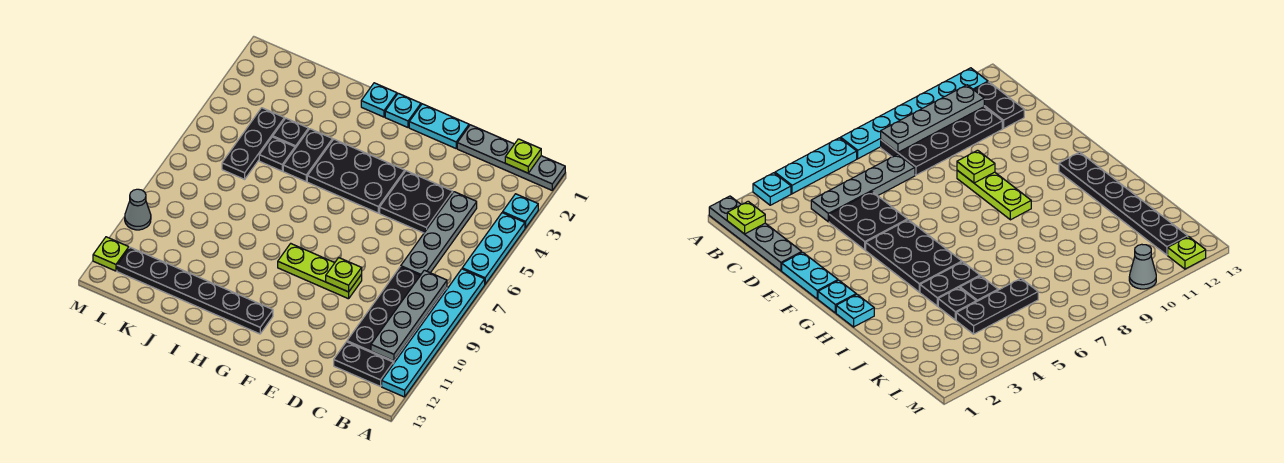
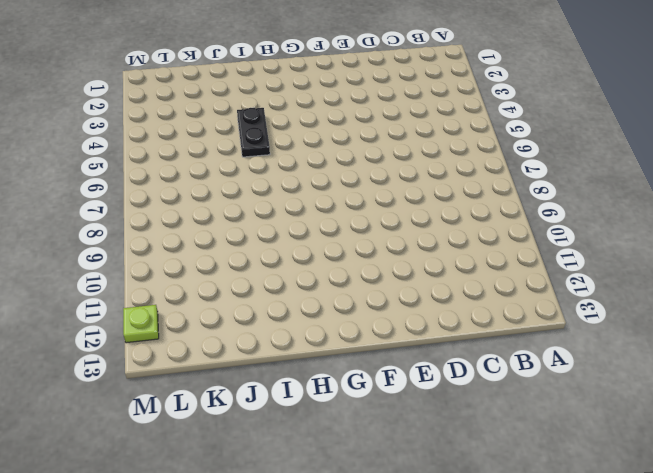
none -> grey plate A1:D1 level 1
none -> cyan plate A3 level 1
none -> cyan plate A4:A6 level 1

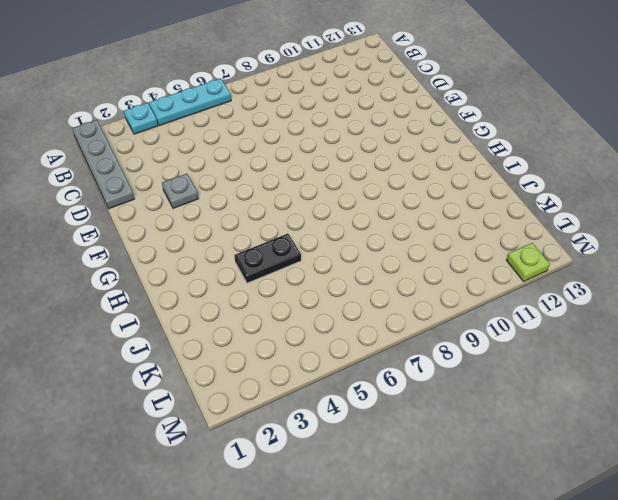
grey plate E3 level 1 -> none
none -> cyan plate A7:A12 level 1
none -> black plate B8:C11 level 1
none -> black plate B12:C12 level 1

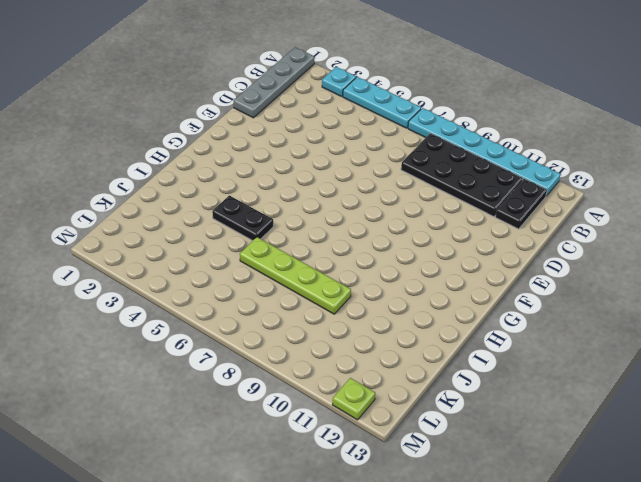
lime plate J6:J9 level 1 -> none
none -> grey plate C4:C7 level 1
none -> black plate D4:E5 level 1
none -> cyan plate E1:F1 level 1

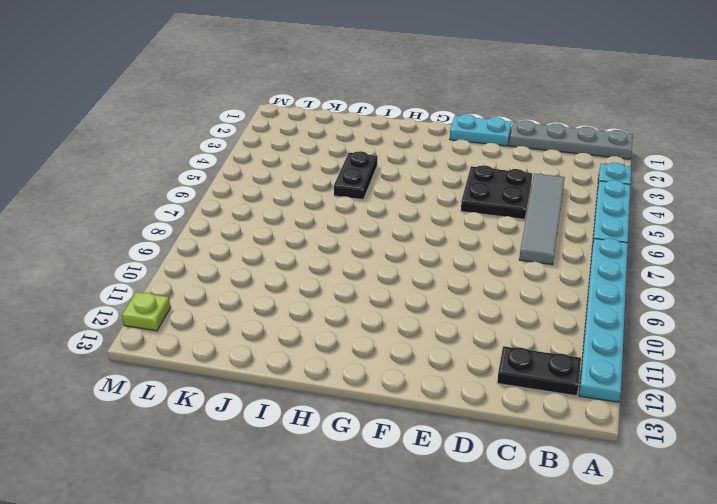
grey tile C4:C7 level 1 -> grey plate C4:C7 level 1
none -> black plate B8:C11 level 1
none -> lime plate E9:G9 level 1
none -> black plate F4:H5 level 1

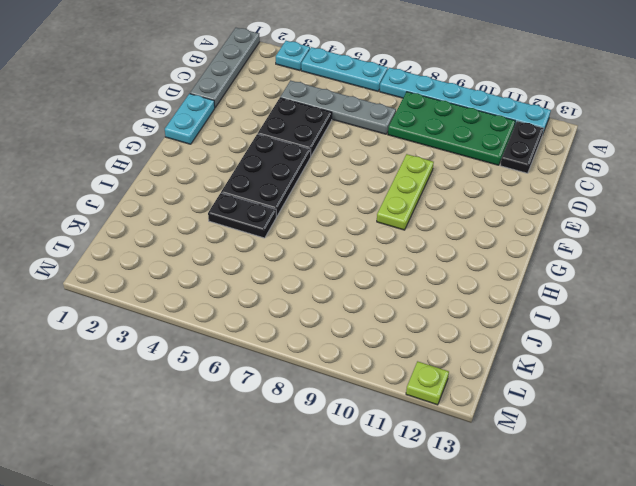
green plate B8:C11 level 1 -> black plate B8:C11 level 1
none -> cyan plate G1 level 1
none -> black plate G12:L12 level 1
none -> cyan plate H1 level 1

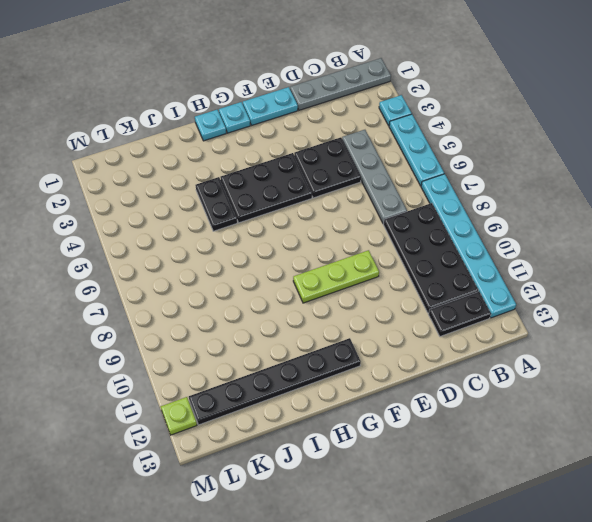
none -> black plate J4 level 1
none -> black plate J5 level 1
none -> black plate K4:K6 level 1

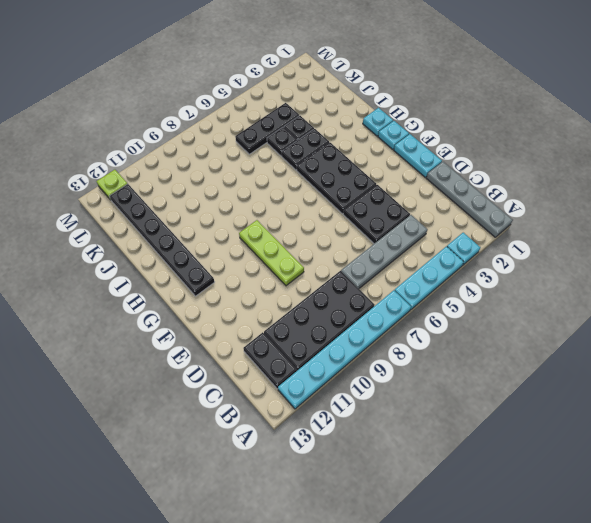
none -> grey cone M10 level 1
none -> lime plate B1 level 2
none -> grey plate B8:B11 level 2

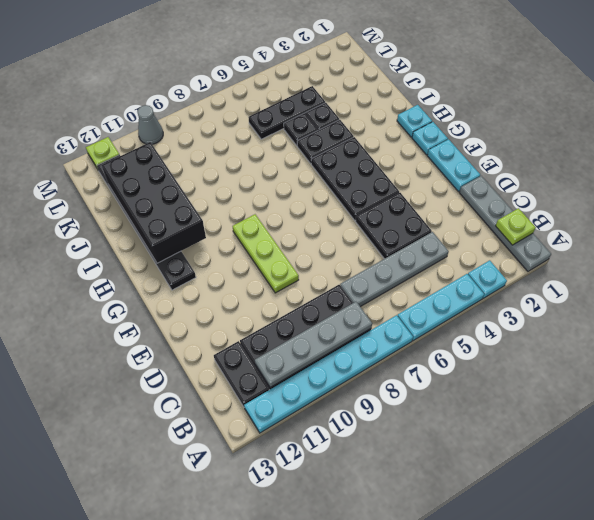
black brick H11:K12 level 2 -> none
none -> lime plate E9 level 2

